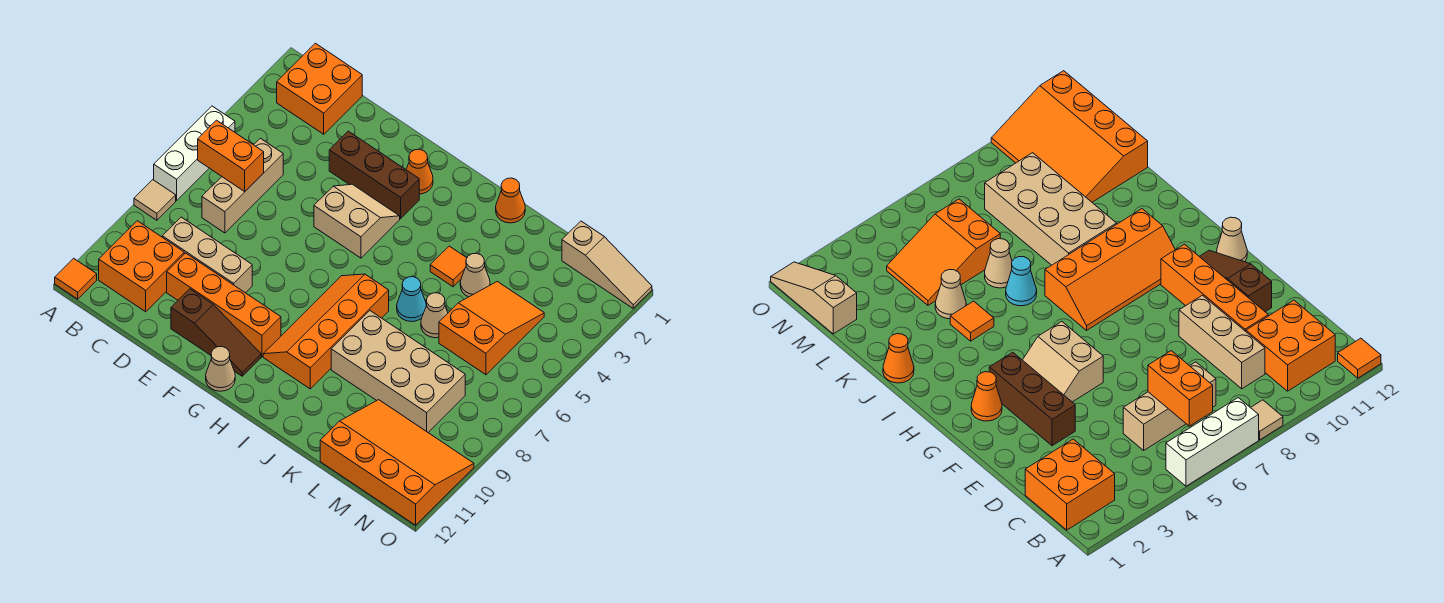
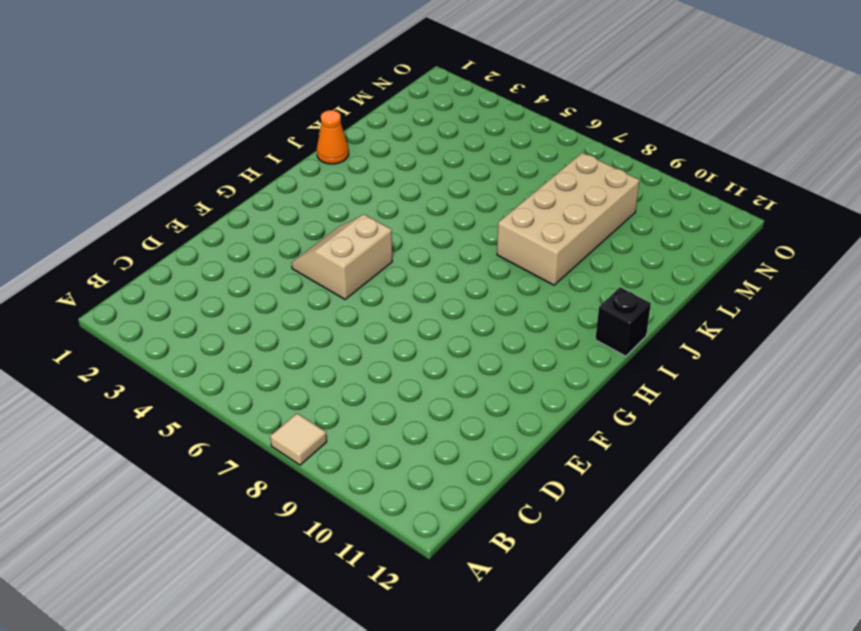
black brick I12 level 1 -> none
none -> white brick A5:A7 level 1
none -> orange tile A12 level 1
none -> orange brick B1:C2 level 1

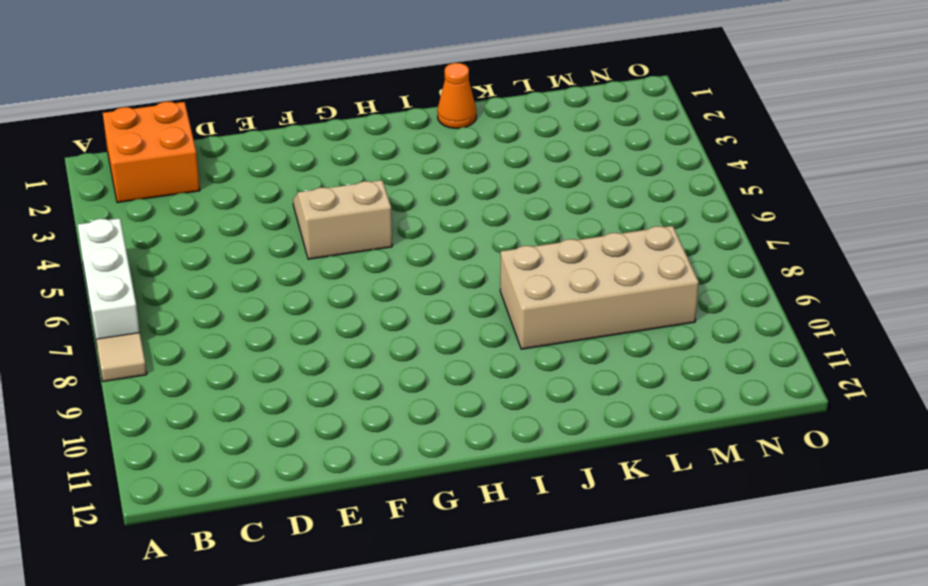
none -> orange tile A12 level 1
none -> orange brick B10:C11 level 1
none -> tan brick C5:C7 level 1

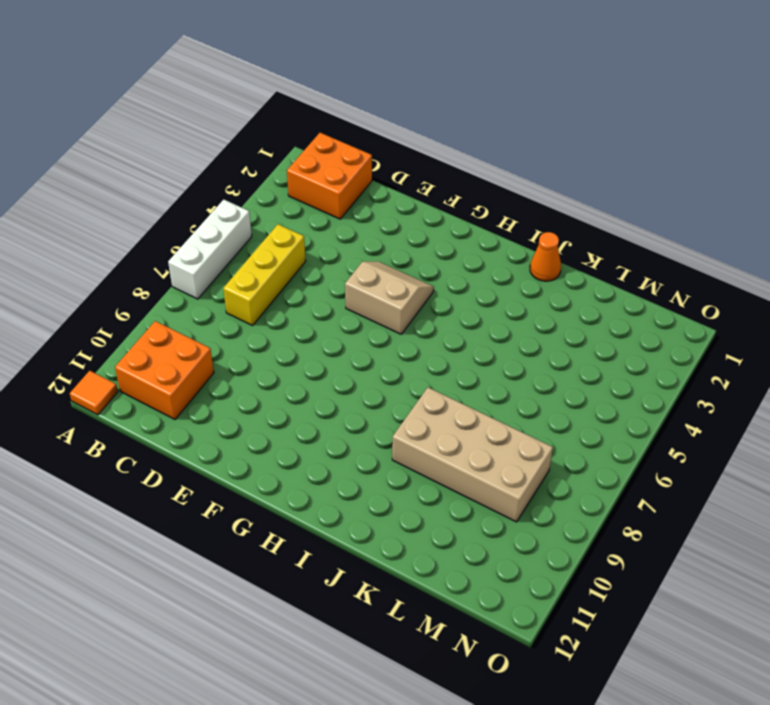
yellow brick C5:C7 level 1 -> tan brick C5:C7 level 1
none -> tan tile A8 level 1
none -> tan brick C9:E9 level 1
none -> orange brick D10:G10 level 1

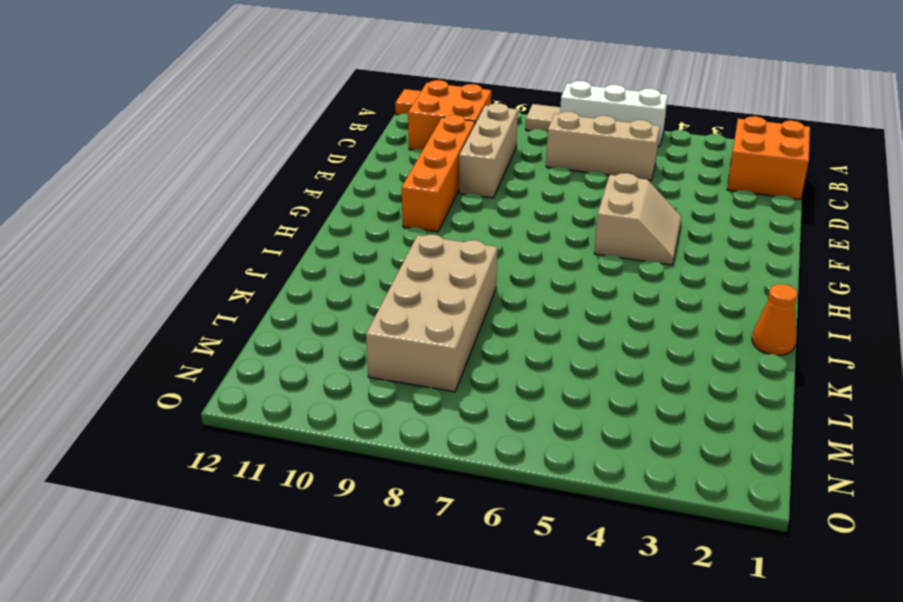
none -> brown brick E3:G3 level 1
none -> brown slope E11:G11 level 1 top E
none -> orange cone G2 level 1

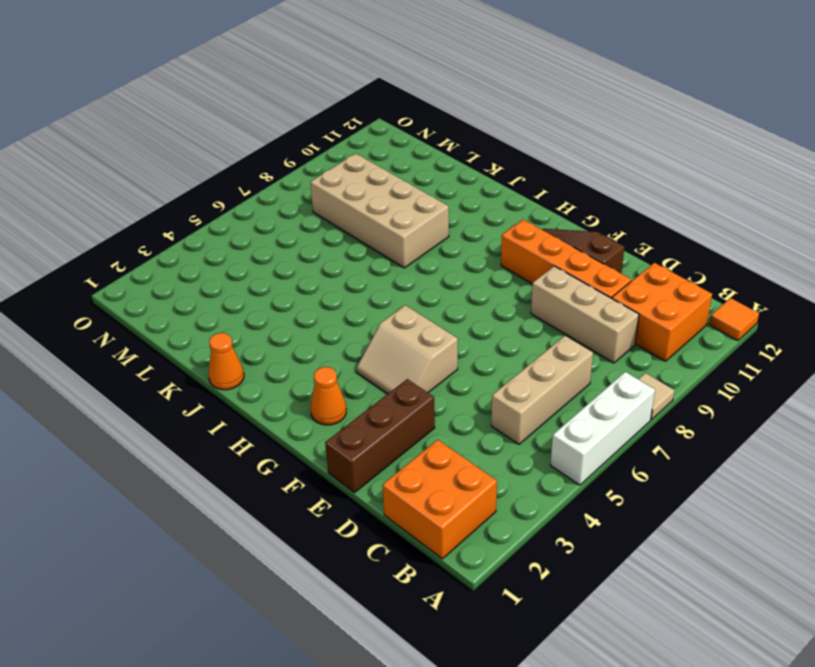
brown brick E1:E3 level 1 -> brown brick E3:G3 level 1
none -> tan cone G12 level 1
none -> orange slope H7:I10 level 1 top I
none -> orange tile J4 level 1

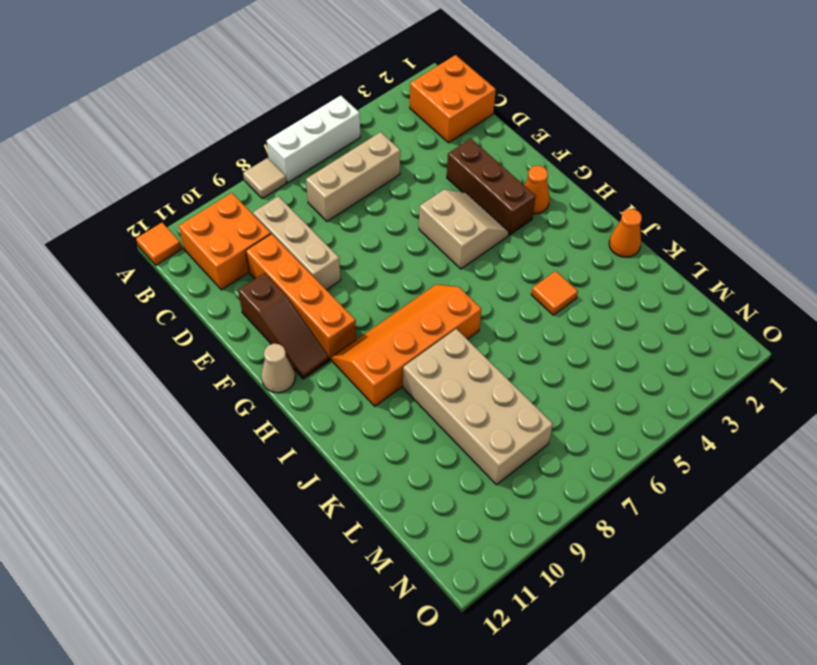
none -> cyan cone J6 level 1
none -> tan cone K4 level 1
none -> tan cone K6 level 1

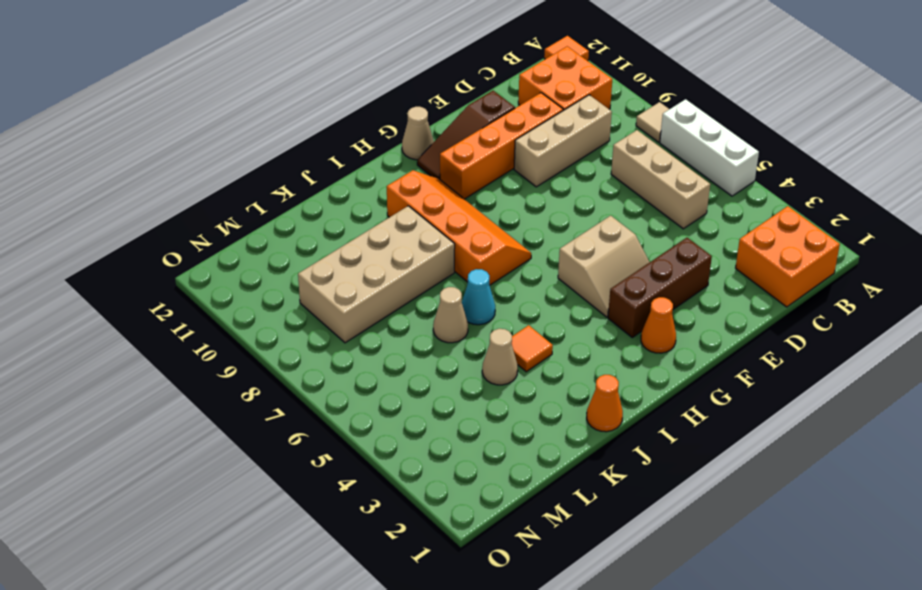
none -> orange slope L4:M6 level 1 top 6
none -> orange slope L10:O12 level 1 top 12
none -> tan slope M1:O1 level 1 top M

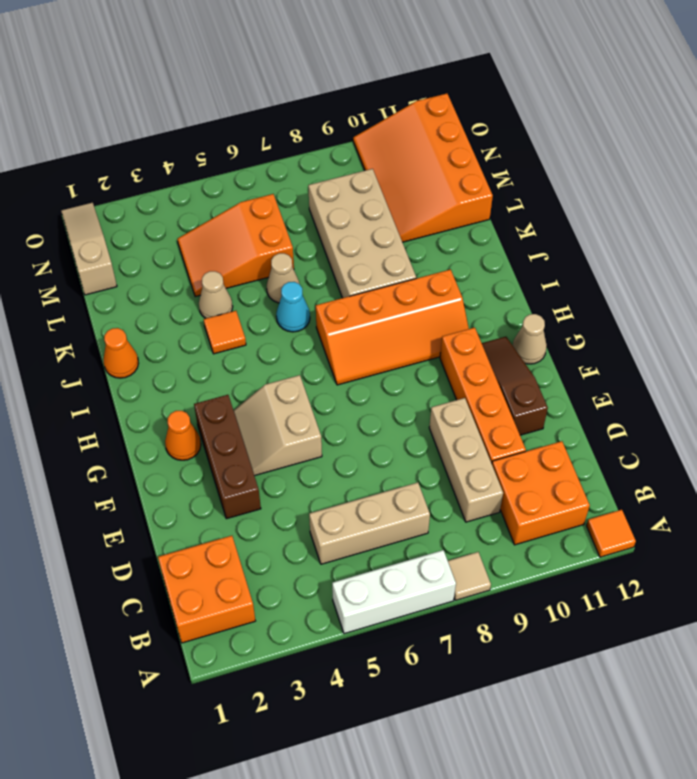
none -> orange brick B6:C6 level 2

